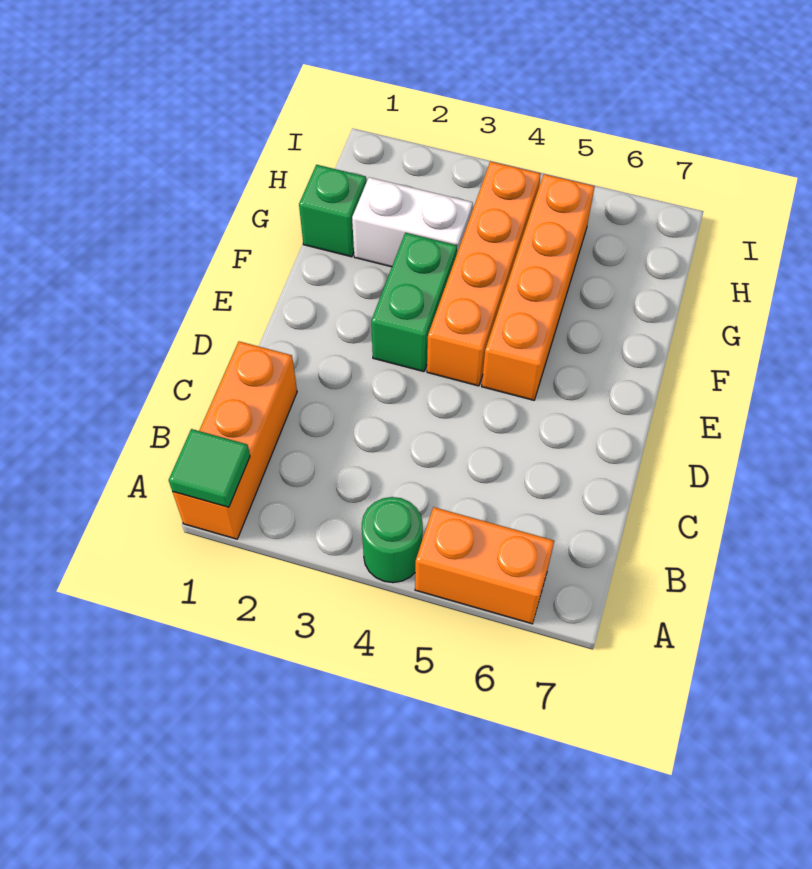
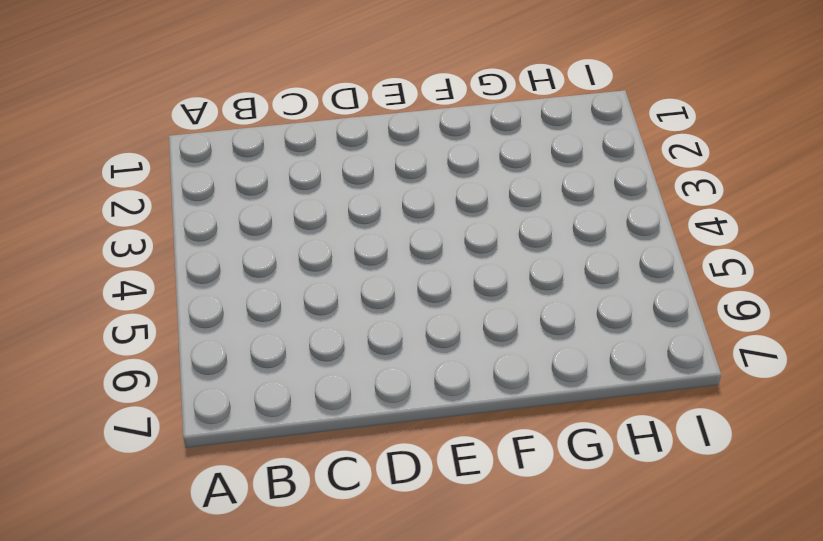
none -> orange brick A1:C1 level 1
none -> green round brick A4 level 1

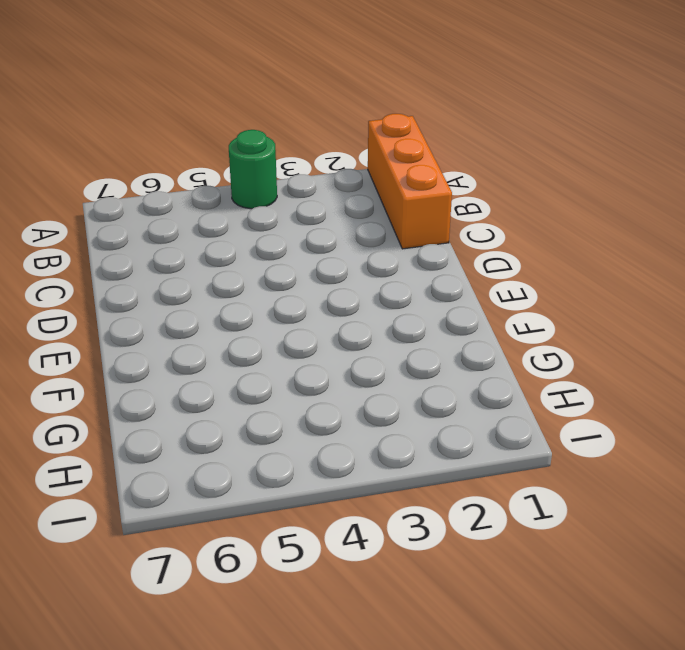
none -> orange brick A5:A6 level 1
none -> green brick E3:F3 level 1

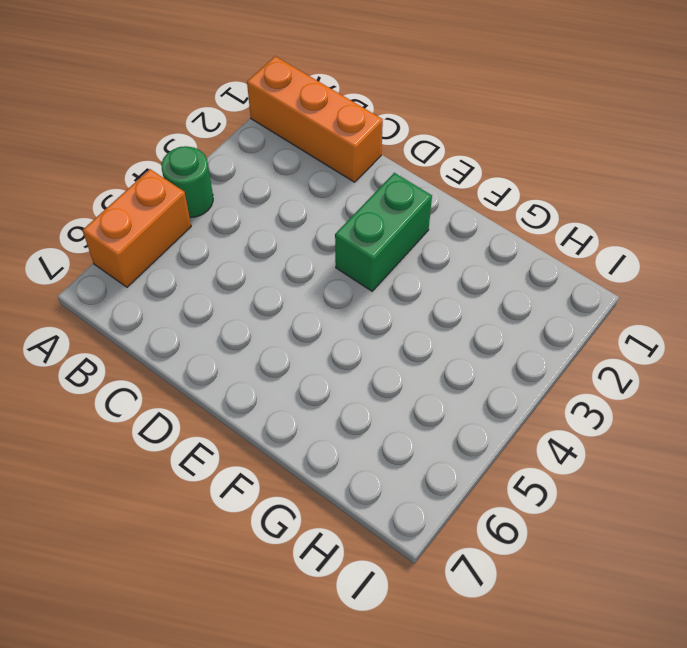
green brick E2:E3 level 1 -> green brick E3:F3 level 1
none -> orange brick E4:H4 level 1
none -> orange brick E5:H5 level 1

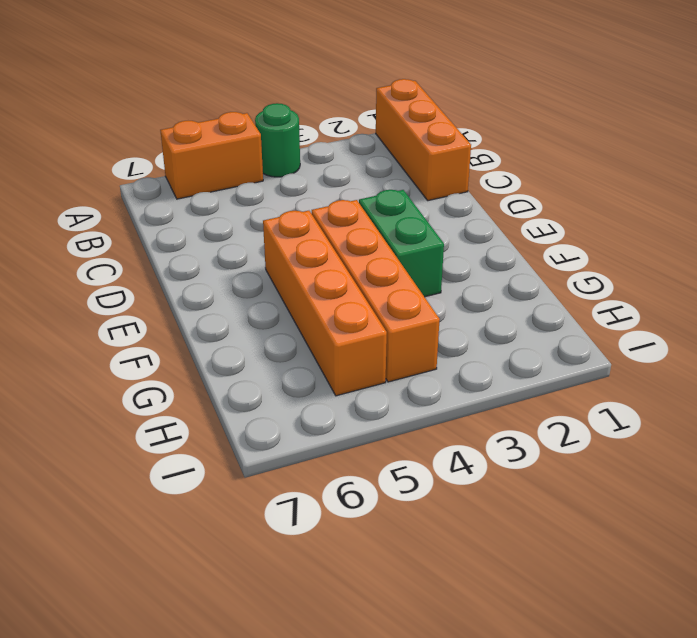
none -> green brick G1 level 1
none -> white brick G2:G3 level 1

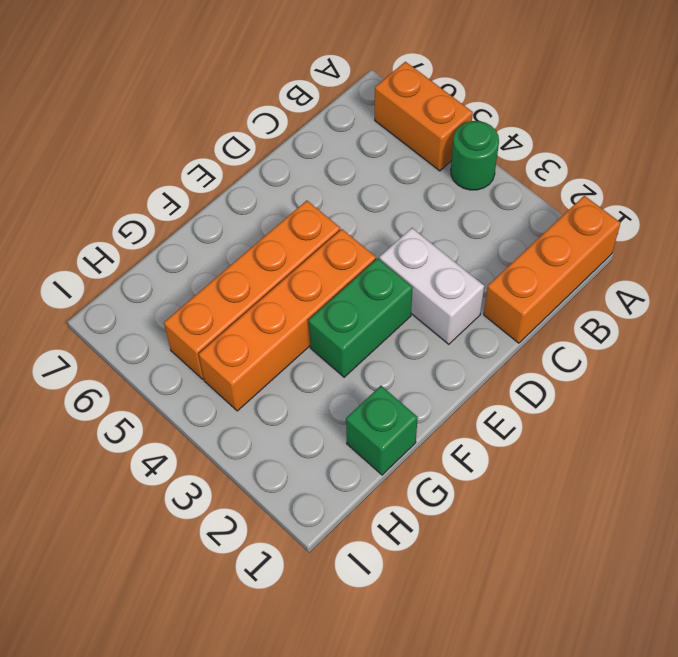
white brick D2:D3 level 1 -> white brick G2:G3 level 1
none -> green tile A1 level 2

